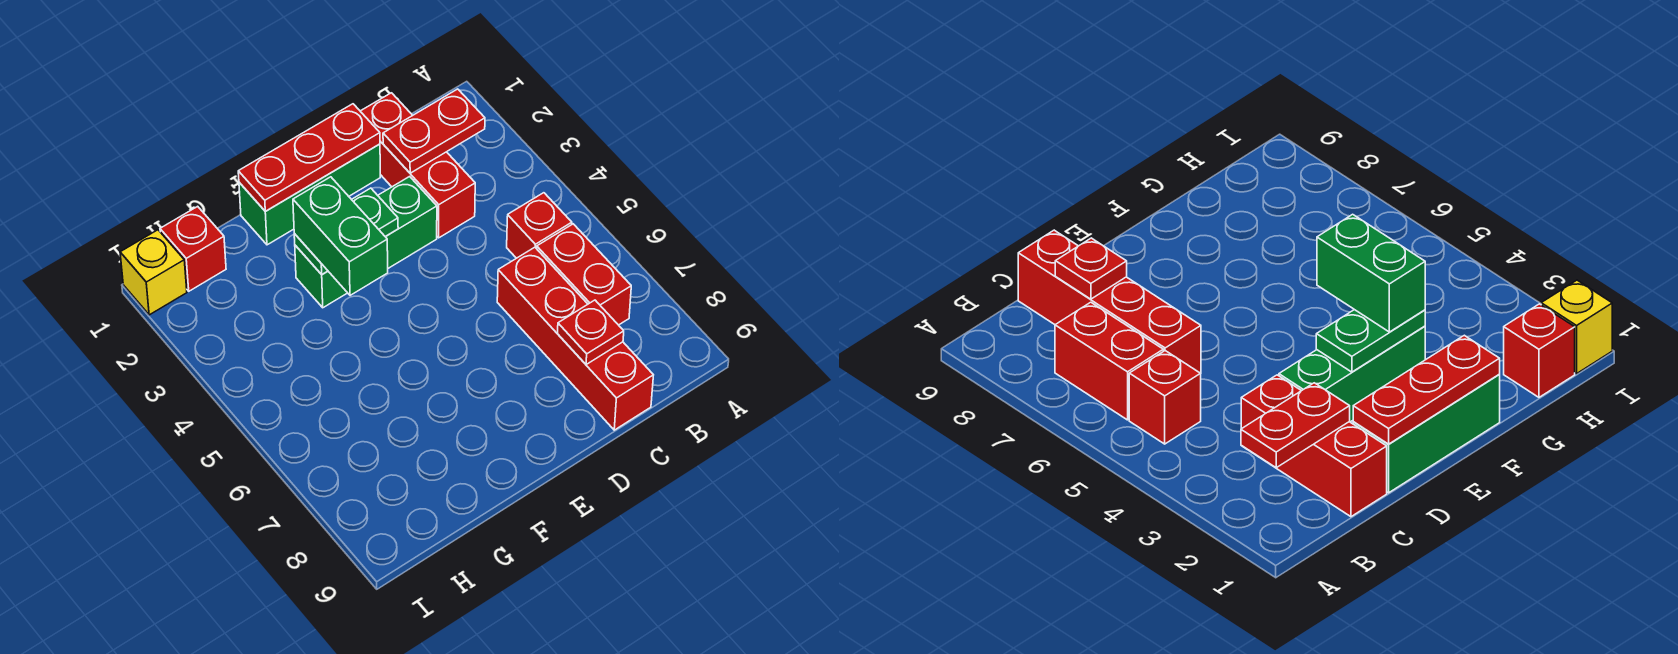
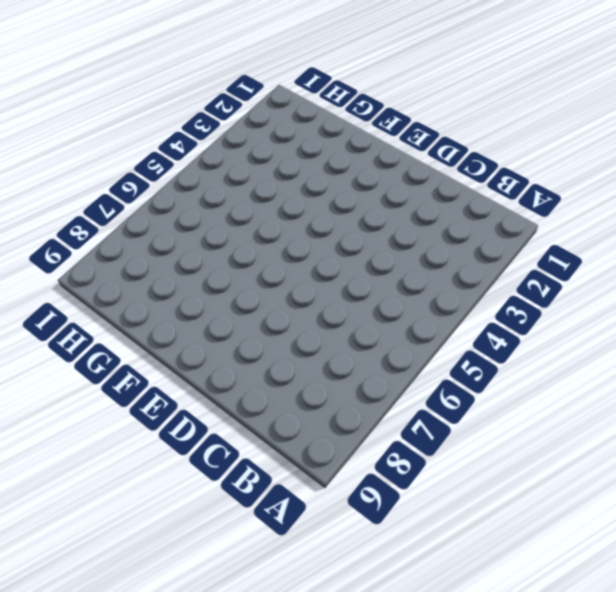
none -> red brick B5 level 1
none -> red brick B6:B7 level 1
none -> red brick C1:C3 level 1

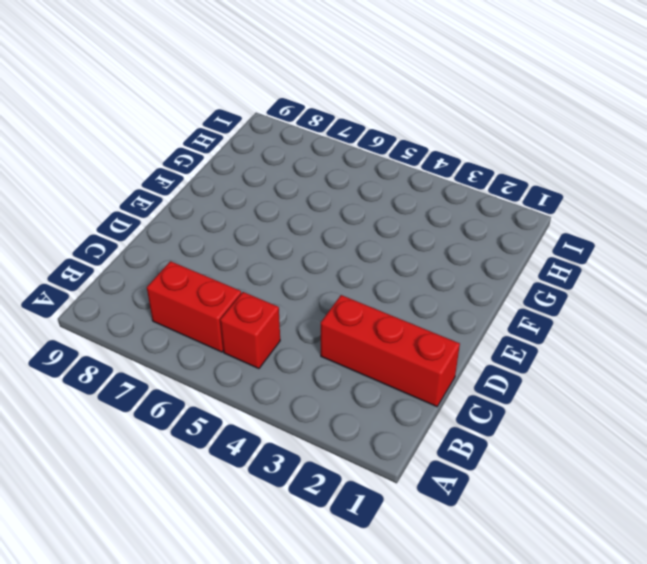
none -> red brick C6:C9 level 1
none -> green brick D1:F1 level 1
none -> green brick D3:F3 level 1

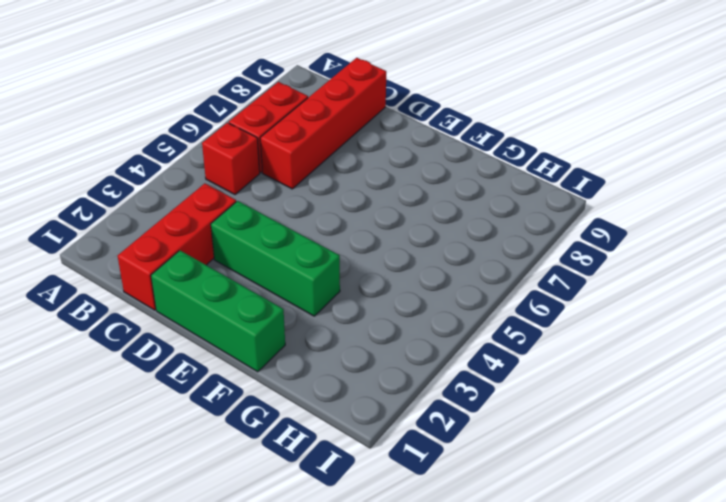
none -> red brick H1 level 1
none -> yellow brick I1 level 1
none -> red plate B2:C2 level 2

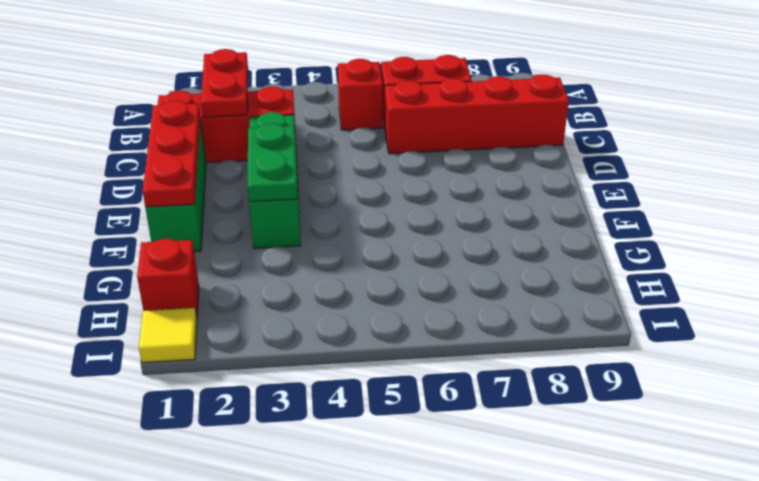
yellow tile I1 level 1 -> yellow brick I1 level 1
none -> red plate C8 level 2
none -> green brick F3:F4 level 3

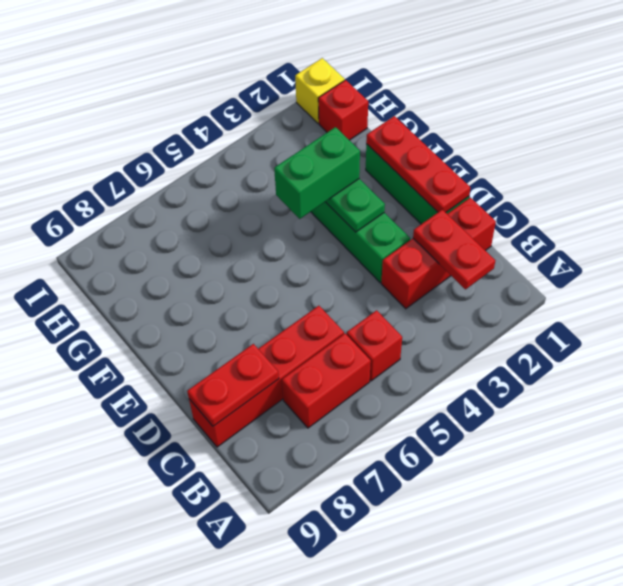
red plate C8:C9 level 2 -> red plate C8 level 2

